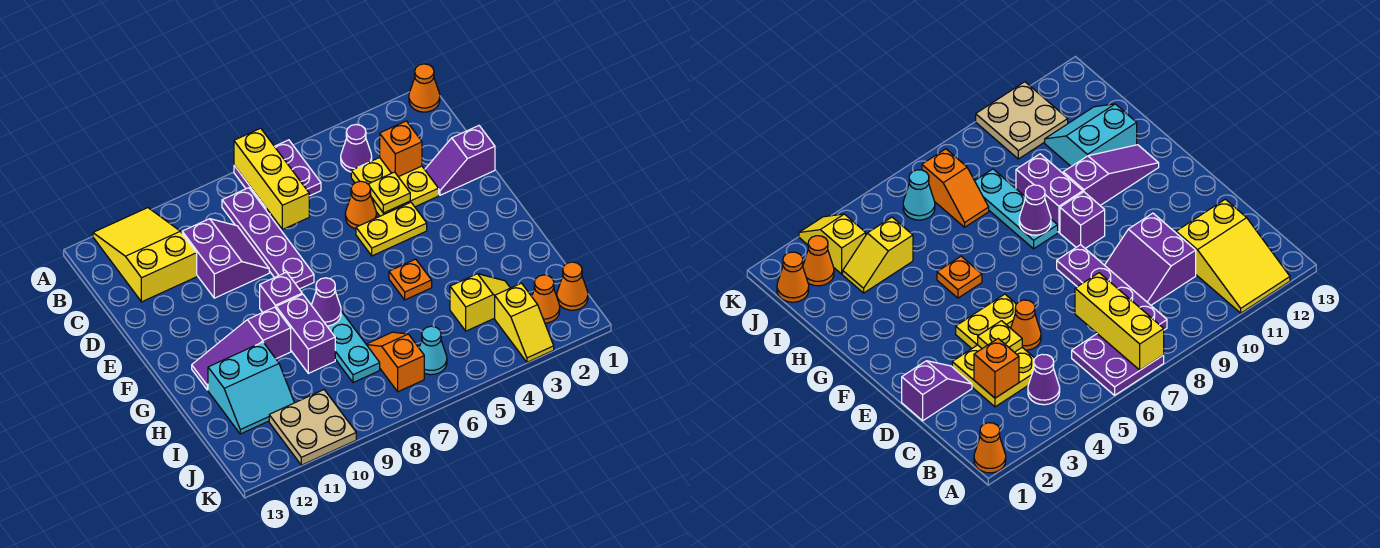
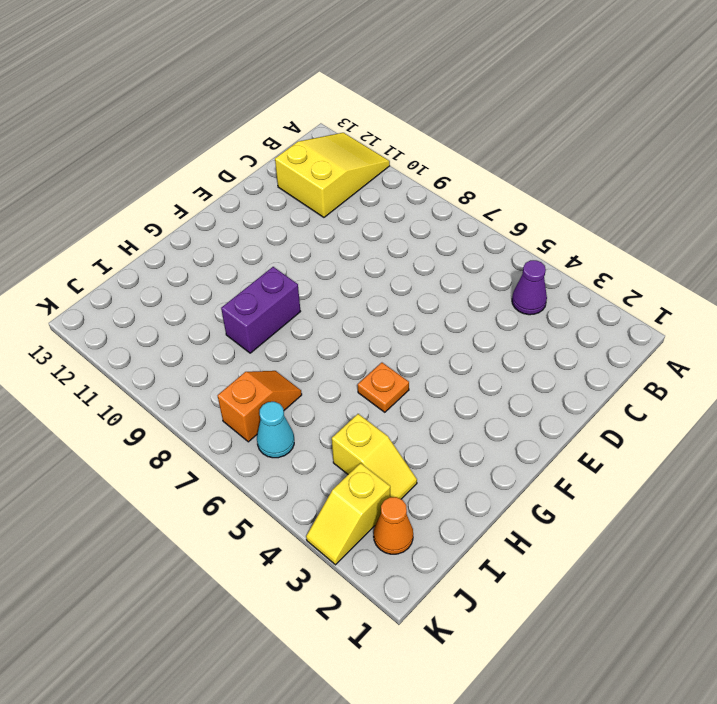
none -> orange cone A1 level 1
none -> purple plate A6:B7 level 1
none -> purple plate B8:E8 level 1

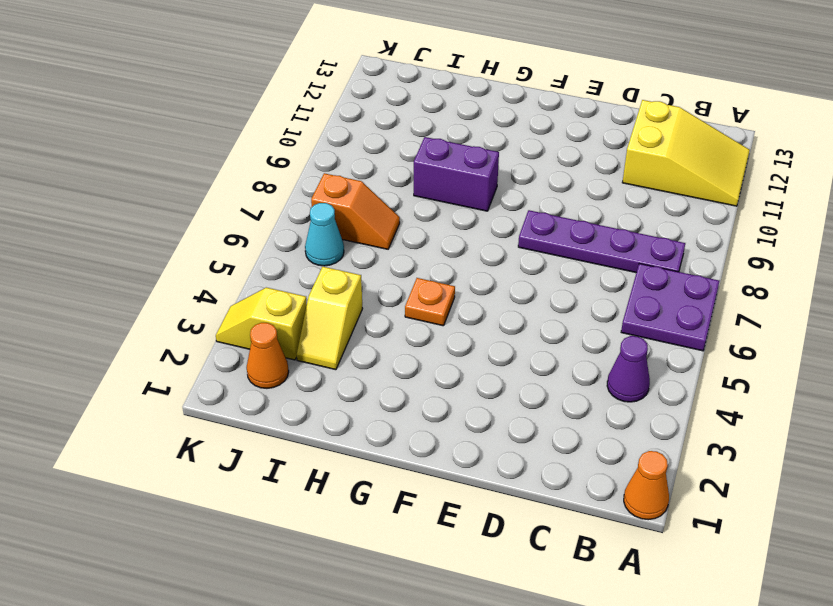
none -> yellow plate C3:D4 level 1
none -> purple slope C9:D10 level 1 top 10
none -> purple slope D1:D2 level 1 top 1

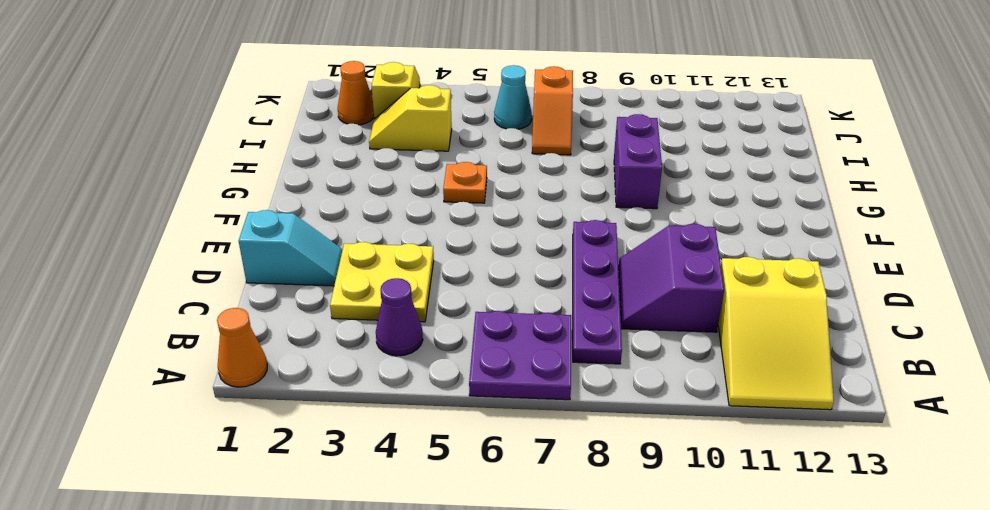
cyan slope D1:D2 level 1 top 1 -> purple slope D1:D2 level 1 top 1
none -> orange cone D5 level 1
none -> yellow plate E4:E5 level 1
none -> purple brick F9 level 1

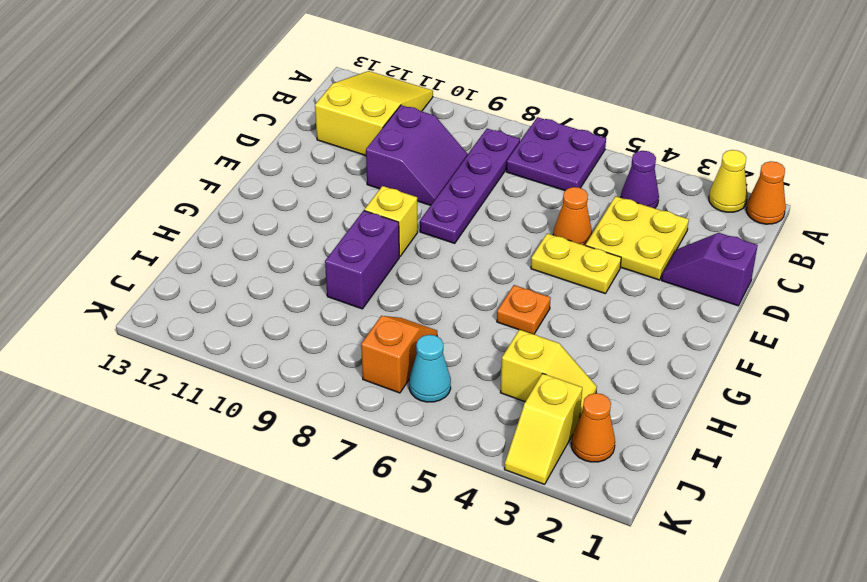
yellow cone A2 level 1 -> none
yellow brick F9 level 1 -> purple brick F9 level 1
none -> cyan plate G8:I8 level 1
none -> purple slope G10:G12 level 1 top 10
none -> cyan slope H11:I12 level 1 top H

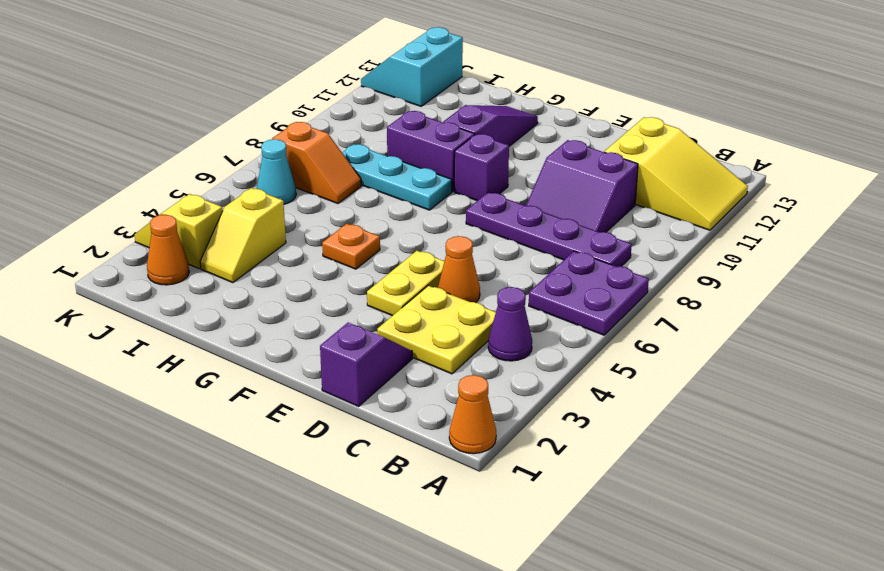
cyan slope J12:K13 level 1 top J -> cyan slope H11:I12 level 1 top H
none -> orange cone J1 level 1
none -> tan plate J10:K11 level 1
none -> yellow brick A7:C7 level 2

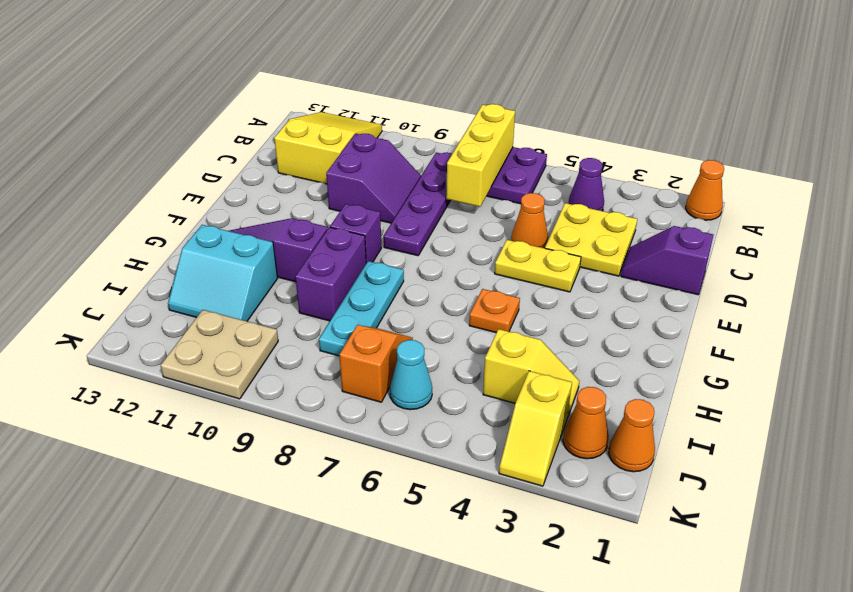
none -> orange brick C3 level 2
none -> yellow plate D4 level 2
none -> purple cone G8 level 2

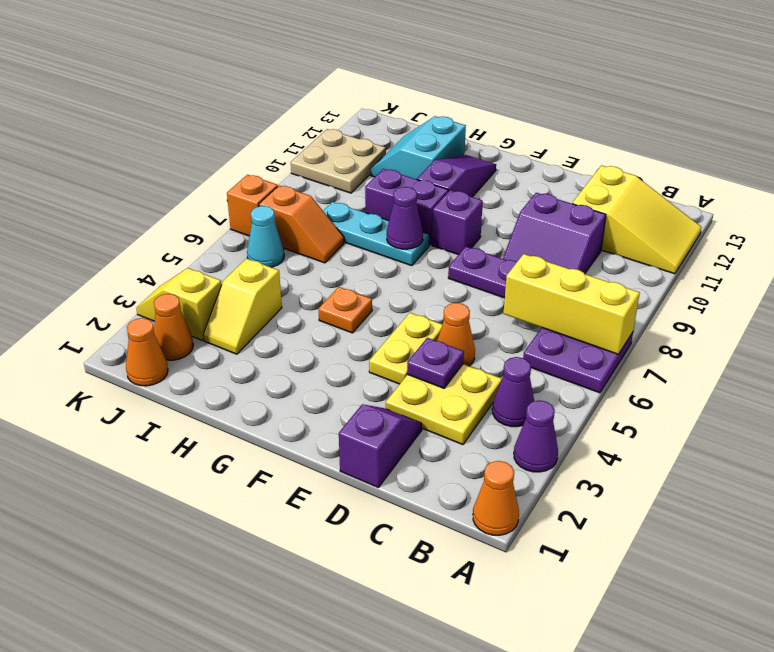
purple cone A3 level 1 -> none
purple plate D4 level 2 -> yellow plate D4 level 2
orange brick K7 level 1 -> orange brick C3 level 2

